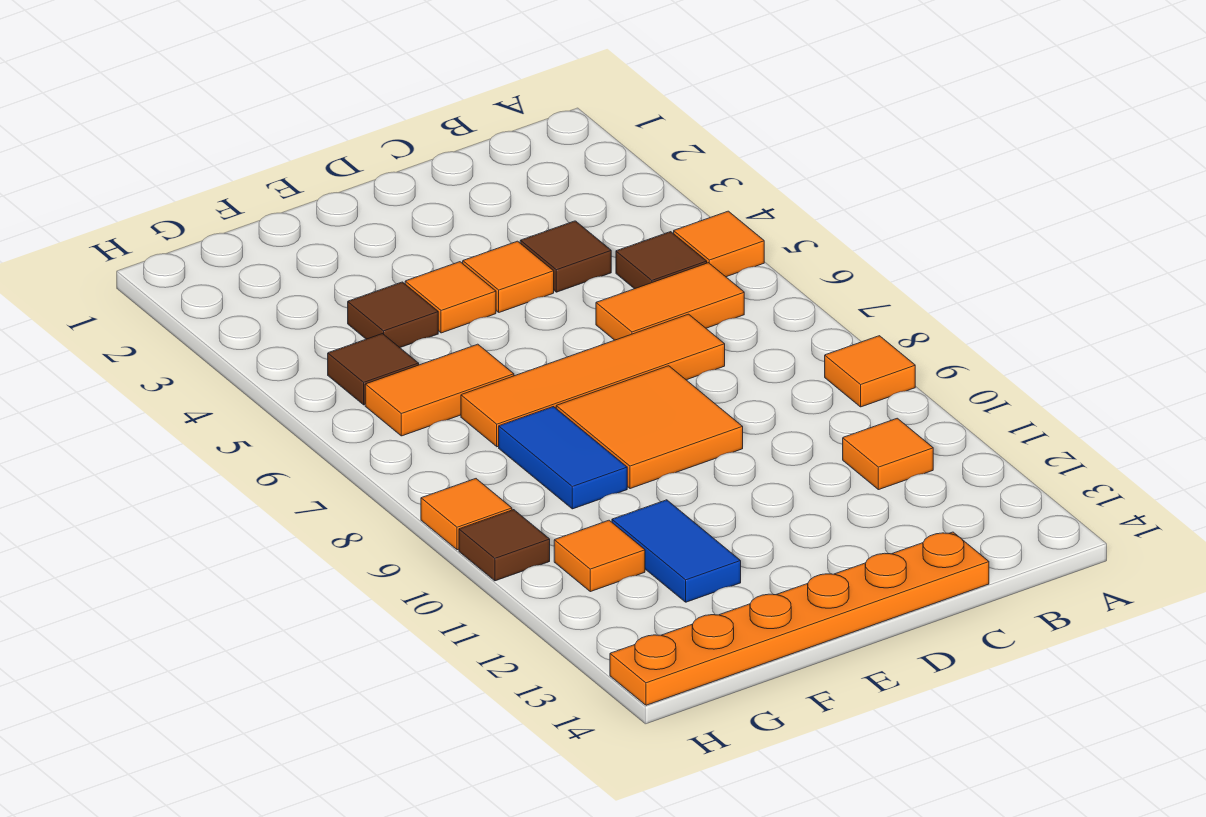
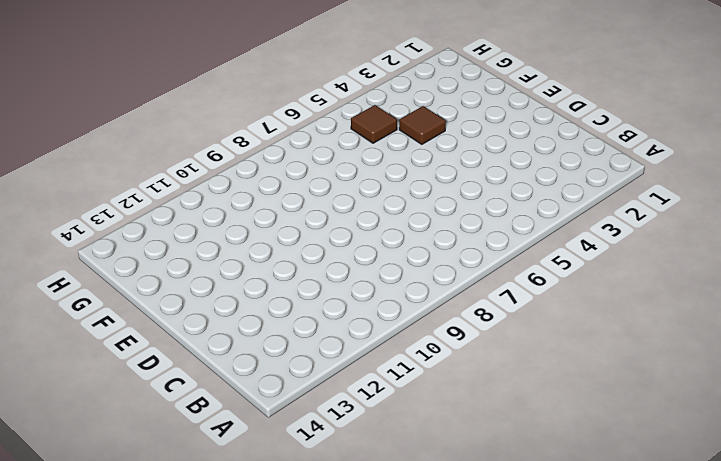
none -> orange tile A5 level 1
none -> orange tile A9 level 1
none -> brown tile B5 level 1

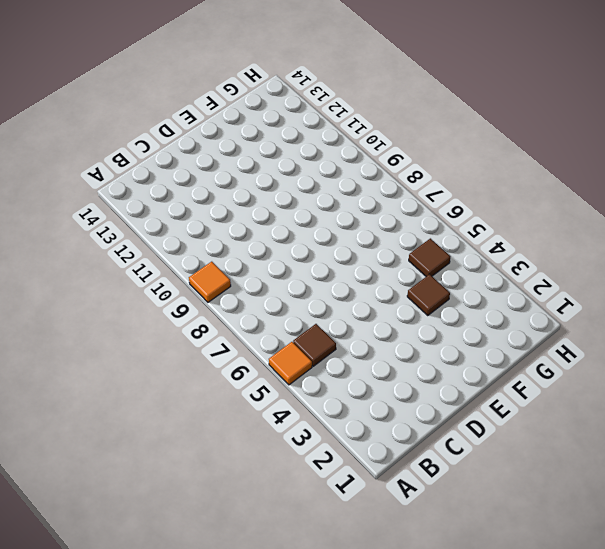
none -> orange tile B6:C6 level 1
none -> orange tile B11 level 1
none -> brown tile C4 level 1

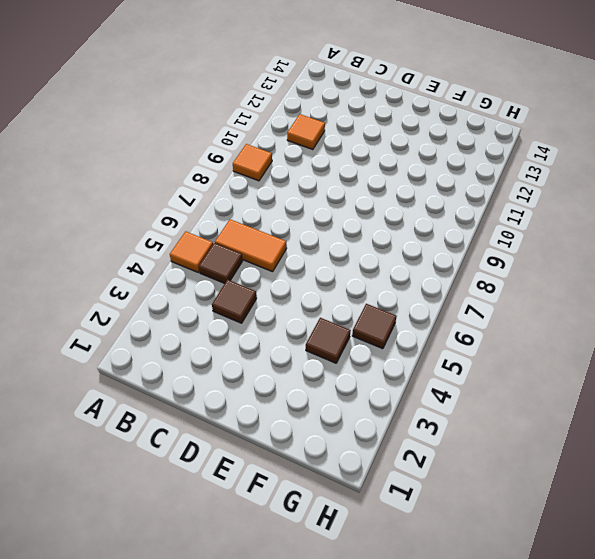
none -> orange tile C7:F7 level 1
none -> orange plate C14:H14 level 1
none -> orange tile D4 level 1

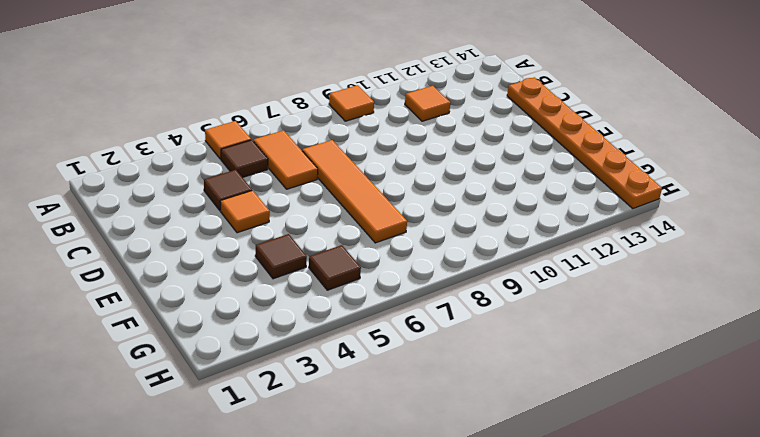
none -> orange tile D8:E9 level 1
none -> orange tile E4 level 1
none -> orange tile F6:G6 level 1

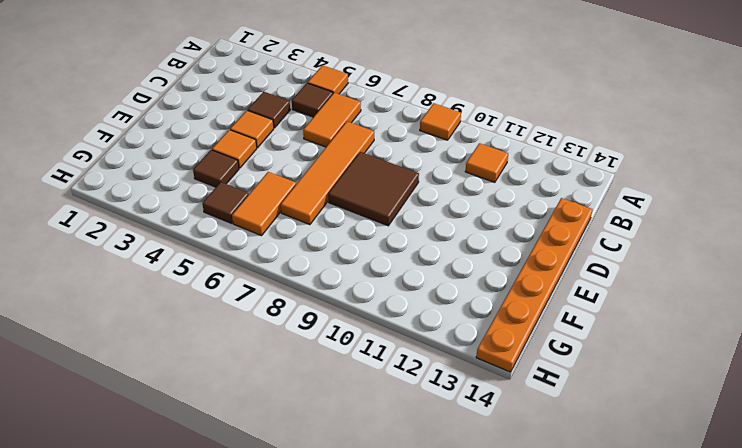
brown tile D8:E9 level 1 -> orange tile D8:E9 level 1
none -> blue tile F8:F9 level 1
none -> blue tile F11:F12 level 1
none -> orange tile G11 level 1

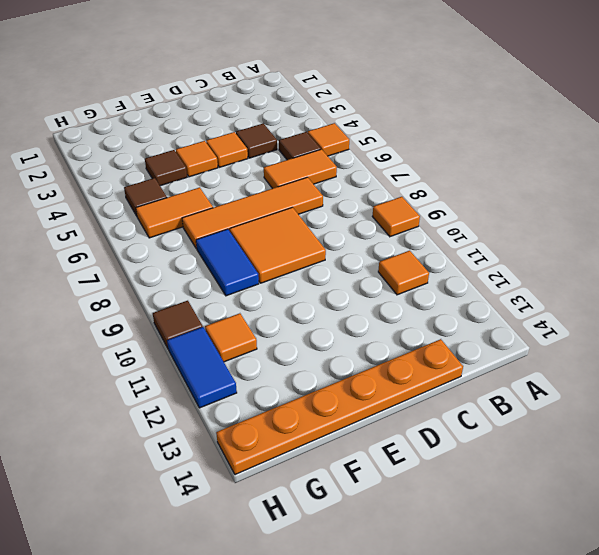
blue tile H11:H12 level 1 -> blue tile F11:F12 level 1
none -> orange tile H9 level 1

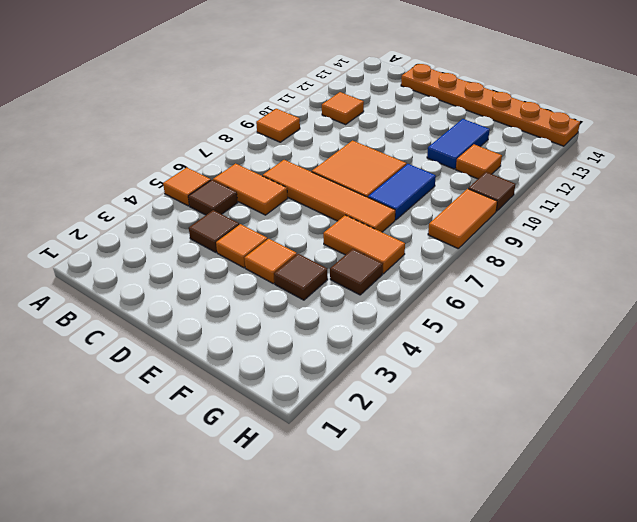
orange tile H8:H9 level 1 -> orange tile H9 level 1

